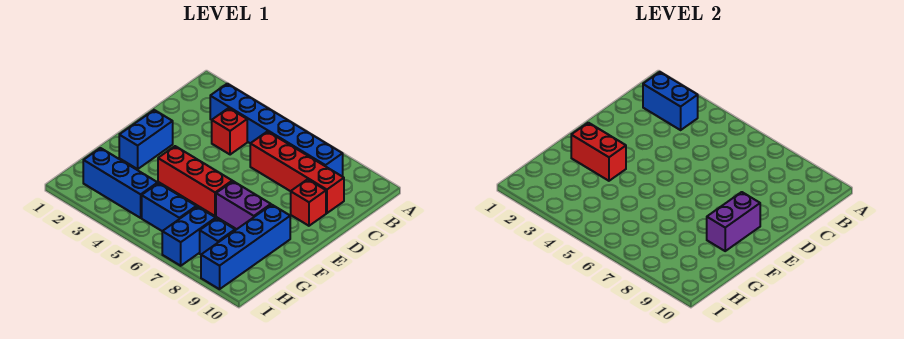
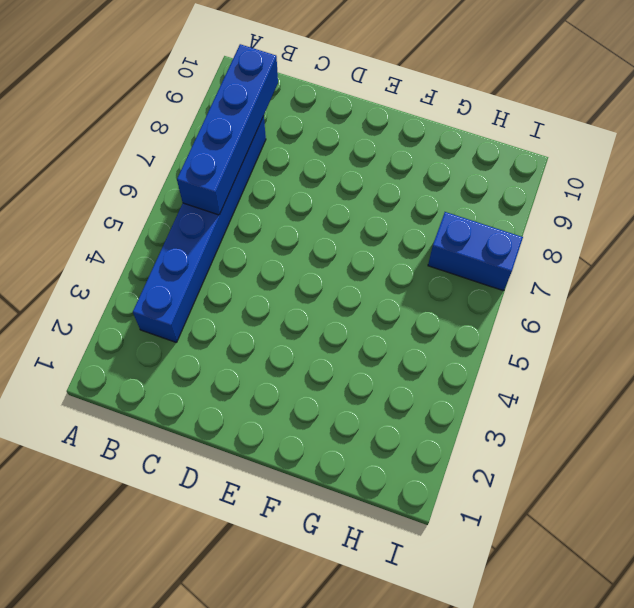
blue brick B6:B9 level 2 -> blue brick F9:I9 level 1
none -> red brick C4 level 1
none -> red brick C6:C9 level 1
none -> red brick D9 level 1

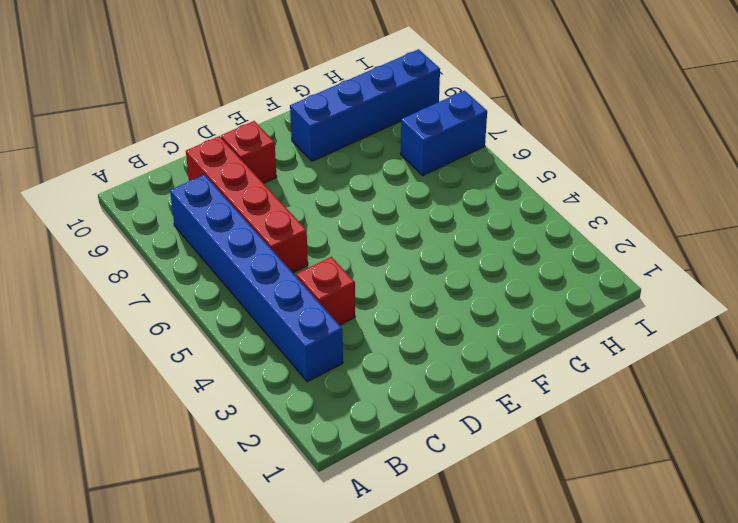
none -> blue brick E2:F2 level 1
none -> red brick F4:F6 level 1
none -> purple brick F7:F8 level 1

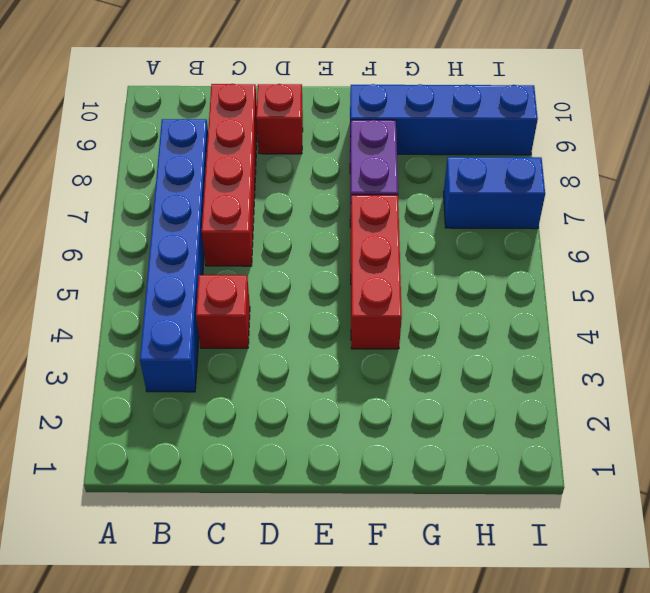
none -> blue brick E2:F2 level 1
none -> blue brick H2:H4 level 1
none -> blue brick H5:H6 level 1

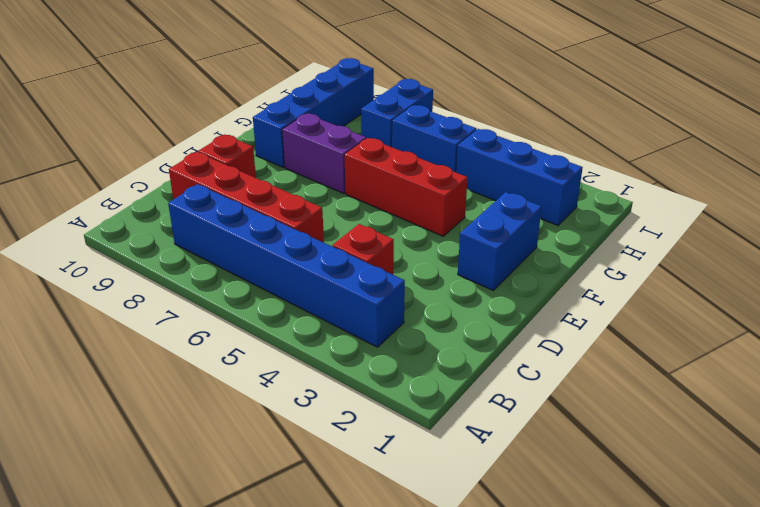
none -> blue brick H8 level 1
none -> blue brick B2:B3 level 2
none -> purple brick E9:F9 level 2

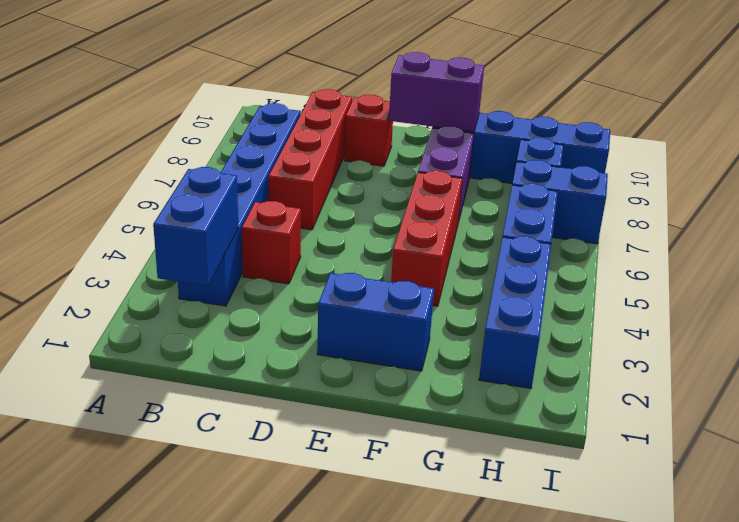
none -> red brick F2:F3 level 2

